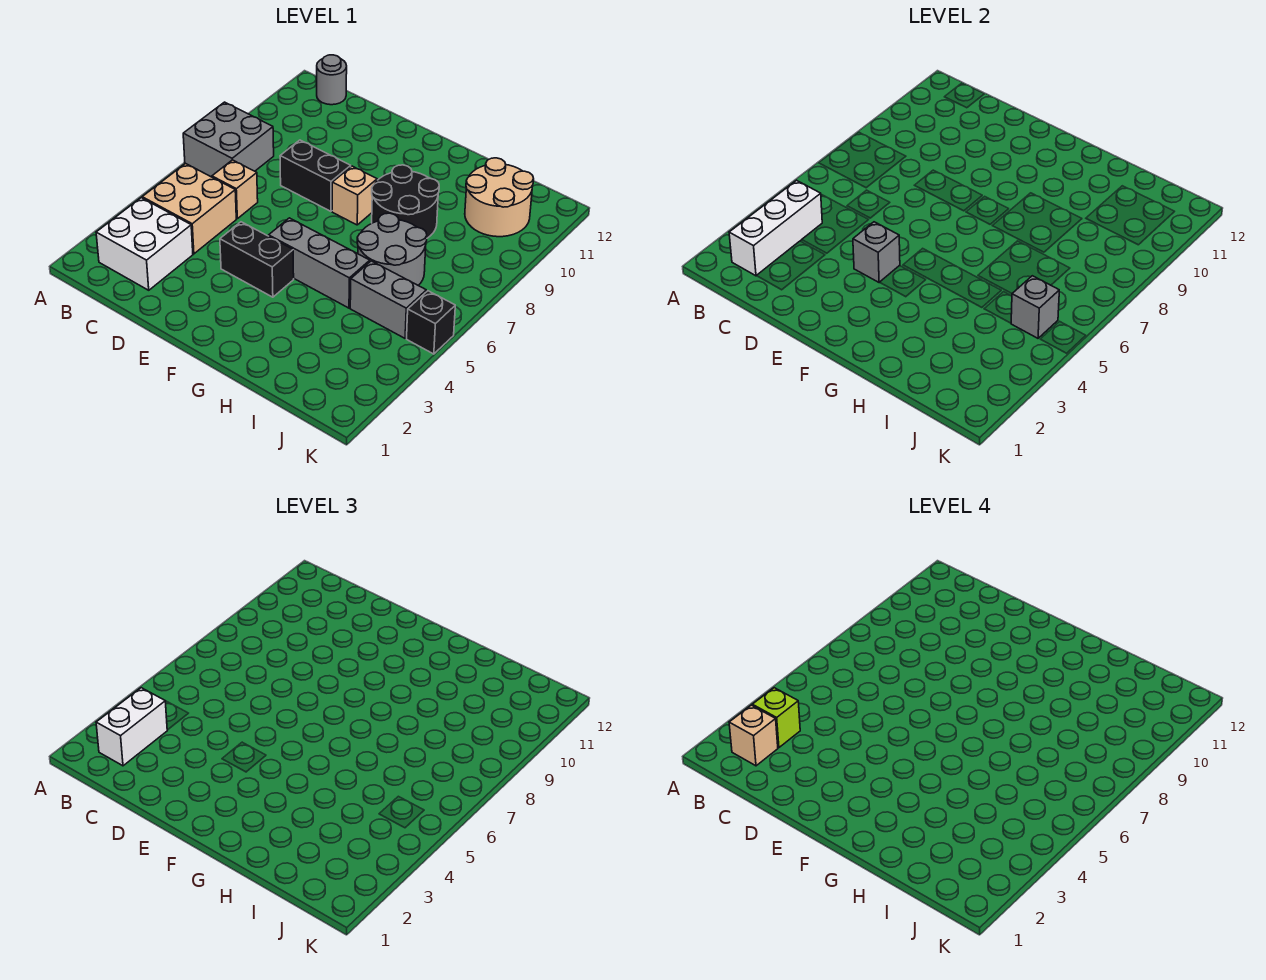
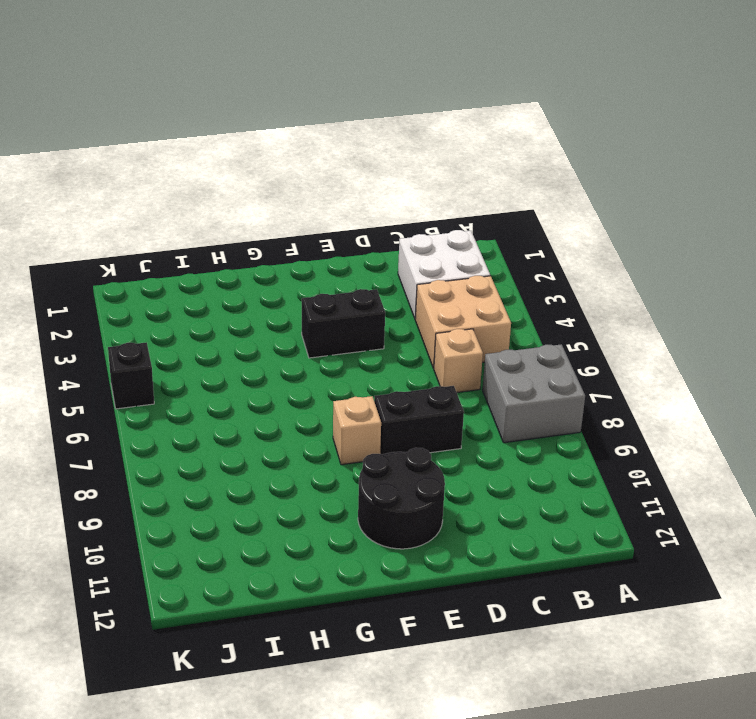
black round brick E10:F11 level 1 -> black round brick G8:H9 level 1
none -> grey round brick B12 level 1
none -> grey brick F5:H5 level 1
none -> grey round brick H6:I7 level 1

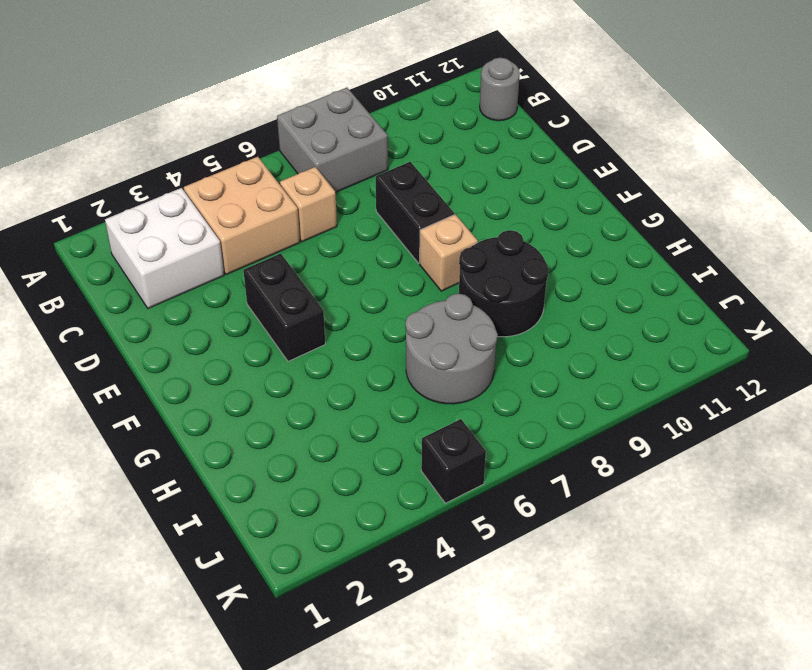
none -> grey brick F5:H5 level 1
none -> grey brick I5:J5 level 1
none -> tan round brick I10:J11 level 1

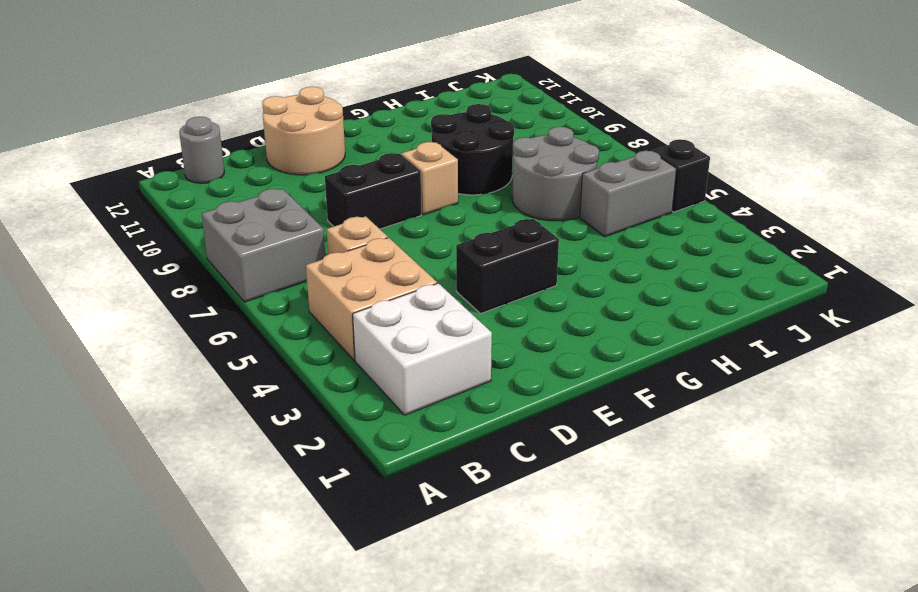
tan round brick D11:E12 level 1 -> tan round brick I10:J11 level 1
none -> grey brick F5:H5 level 1
none -> white brick B2:B4 level 2
none -> grey brick E4 level 2

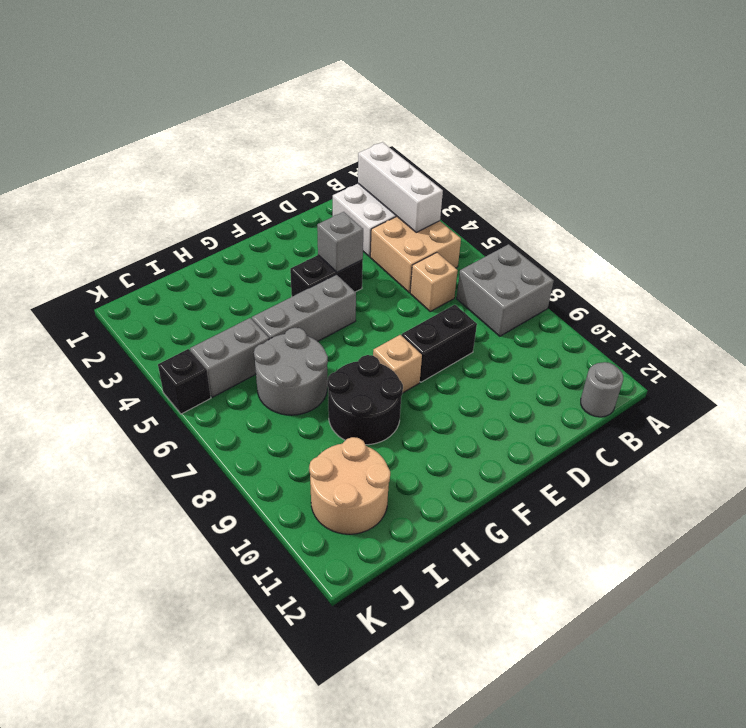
none -> grey brick J5 level 2
none -> white brick B2:B3 level 3
none -> tan brick B2 level 4

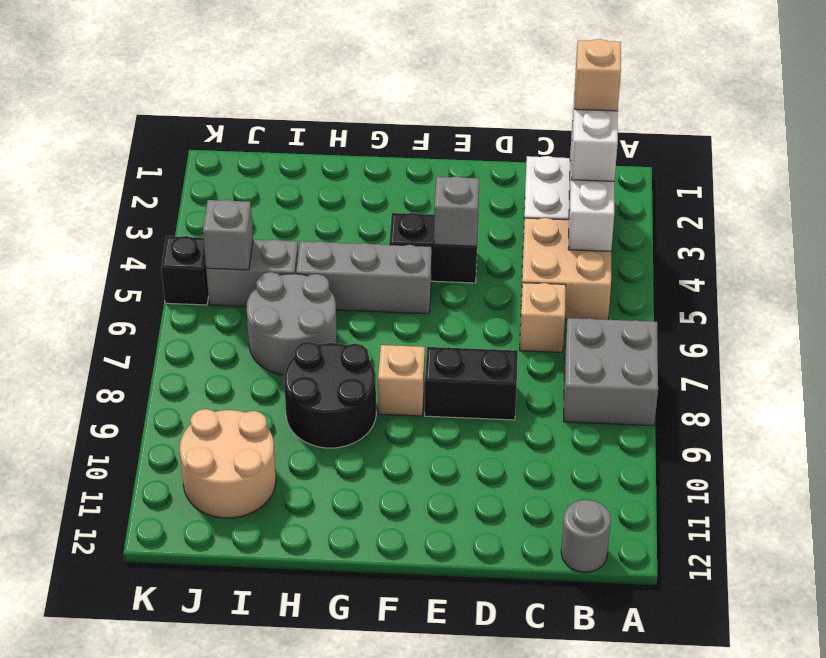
none -> lime brick B3 level 4

